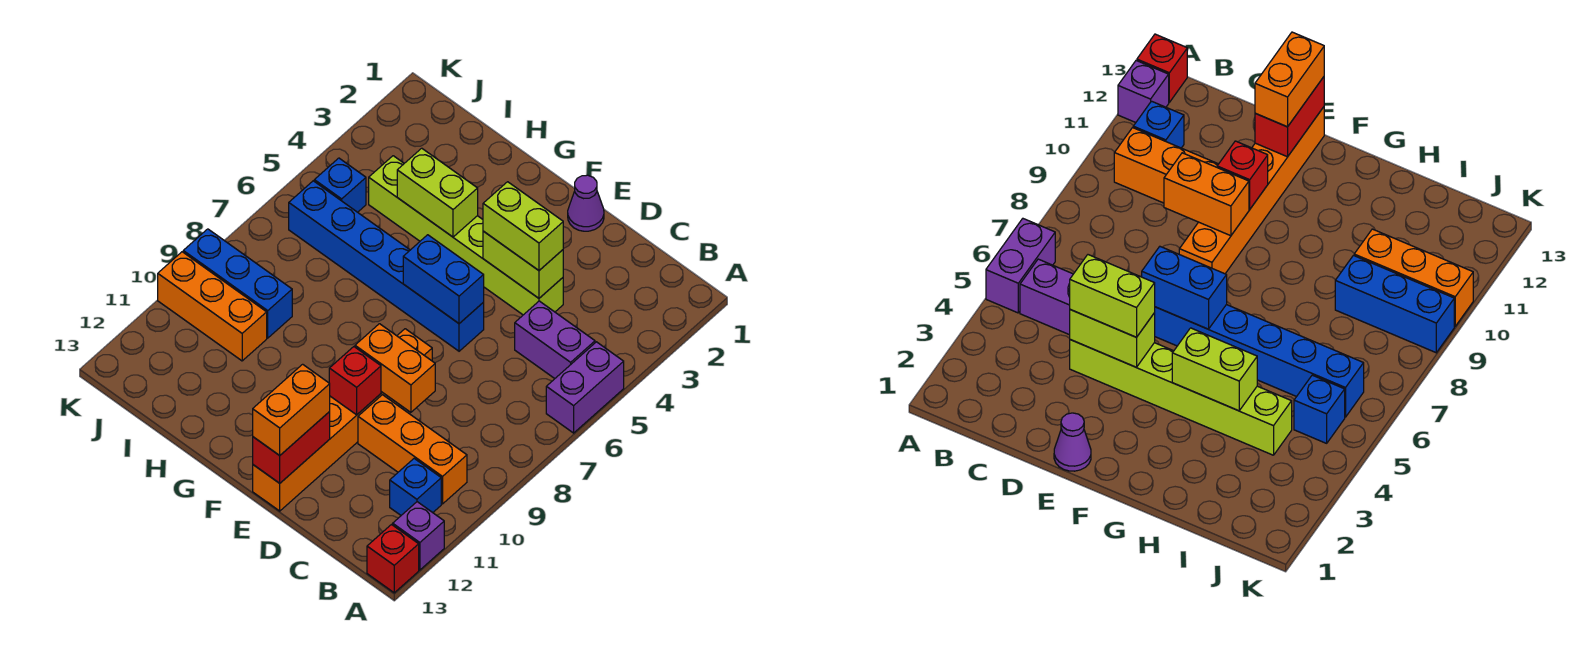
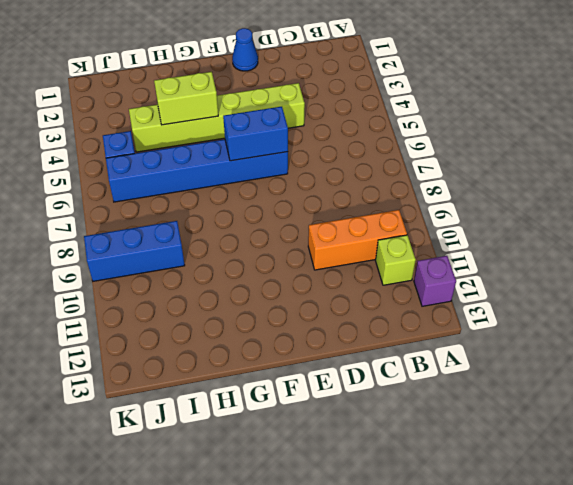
lime brick B11 level 1 -> blue brick B11 level 1
blue cone E1 level 1 -> purple cone E1 level 1
none -> purple brick A5:A6 level 1
none -> red brick A13 level 1
none -> purple brick B5:C5 level 1

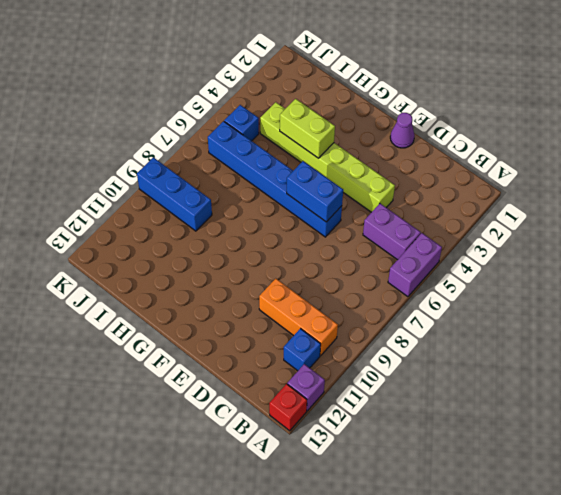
none -> orange brick E8:E13 level 1
none -> orange brick I10:K10 level 1
none -> lime brick D4:E4 level 2

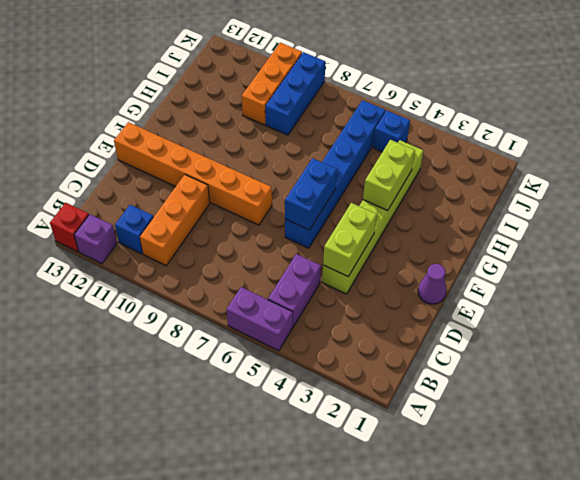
none -> orange brick D9:E9 level 2
none -> red brick E10 level 2
none -> red brick E12:E13 level 2

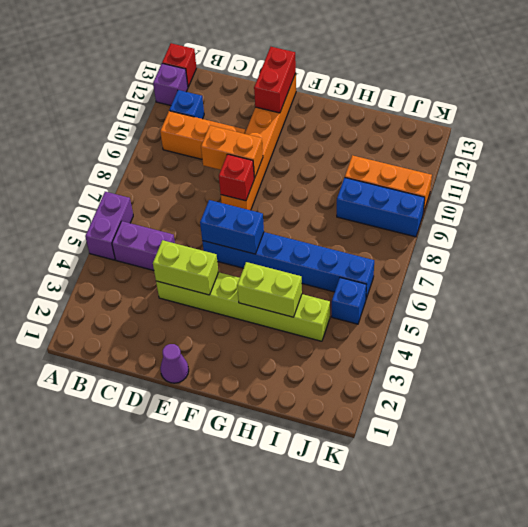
red brick E8 level 2 -> red brick E10 level 2
none -> lime brick D4:E4 level 3
none -> orange brick E12:E13 level 3

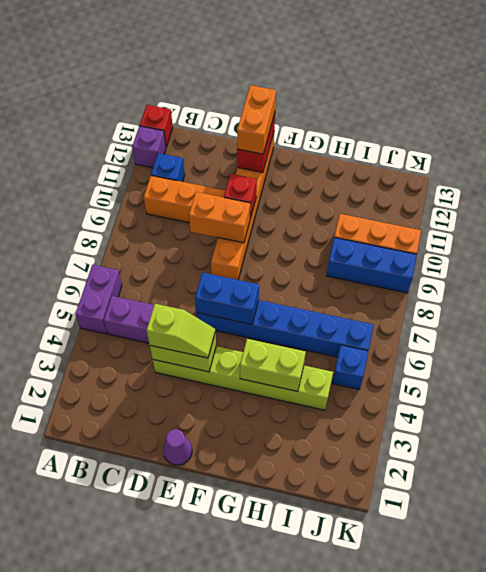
lime slope D4:E4 level 3 top D -> lime brick D4:E4 level 3

